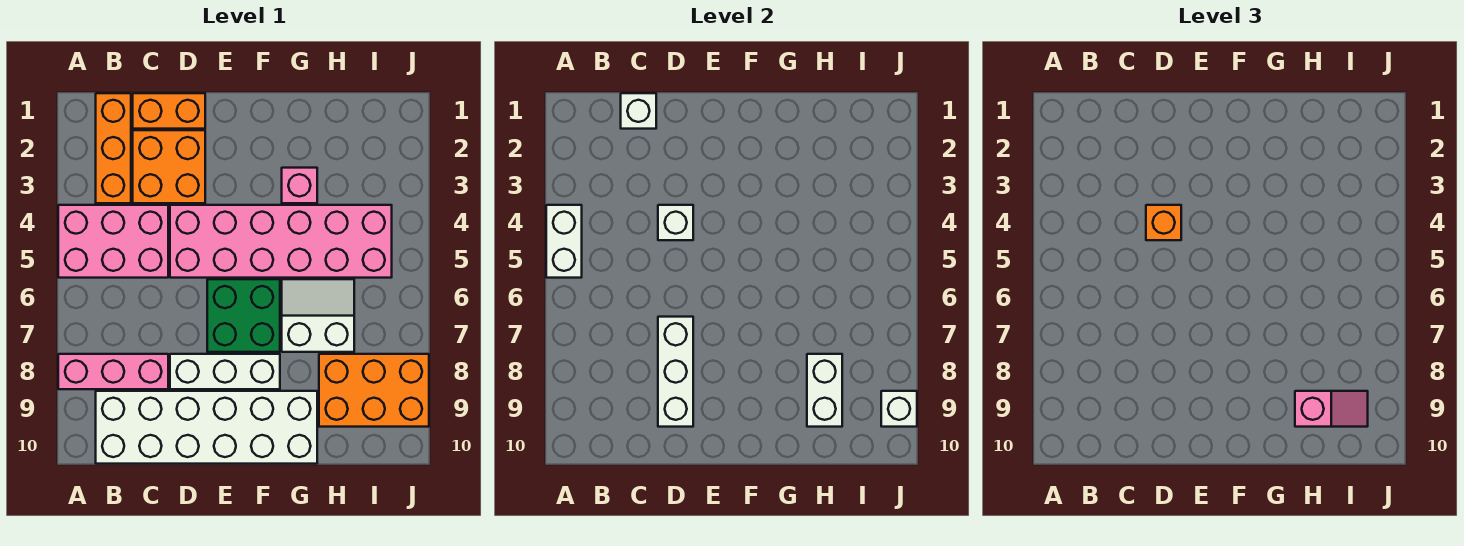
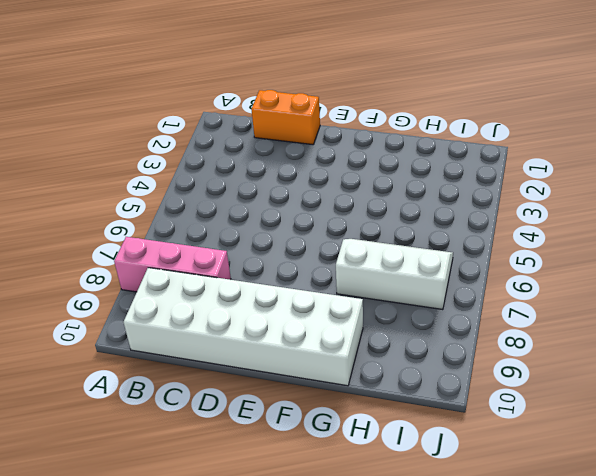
white slope G6:I7 level 1 top 7 -> white slope G6:H7 level 1 top 7
none -> pink brick A4:C5 level 1
none -> orange brick B1:B3 level 1
none -> orange brick C2:D3 level 1

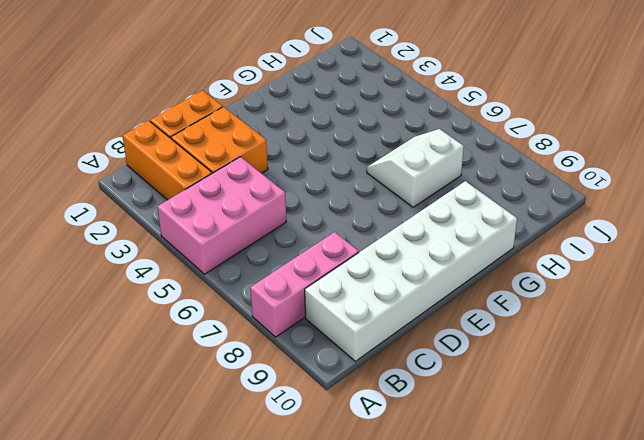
none -> pink brick D4:I5 level 1
none -> white brick D8:F8 level 1
none -> green brick E6:F7 level 1

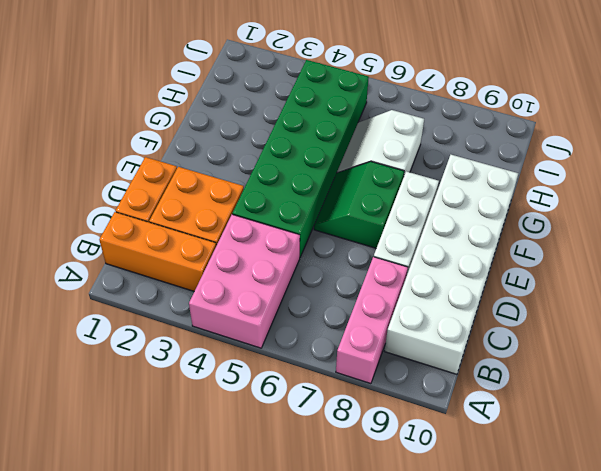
green brick D4:I5 level 1 -> pink brick D4:I5 level 1
green slope E6:F7 level 1 top 7 -> green brick E6:F7 level 1
none -> pink brick G3 level 1
none -> orange brick H8:J9 level 1
none -> white brick A4:A5 level 2

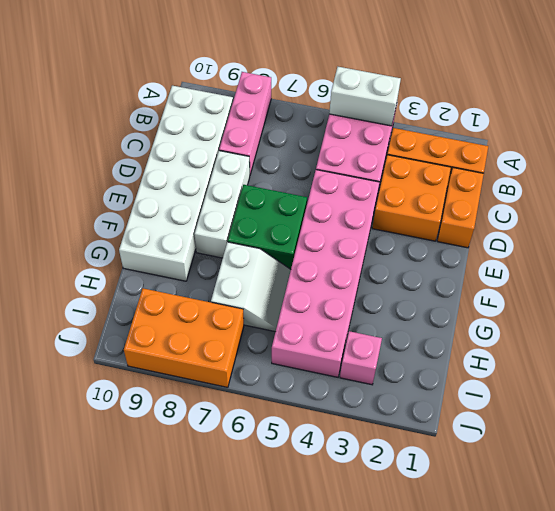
pink brick I3 level 1 -> pink brick G3 level 1
orange brick I7:J9 level 1 -> orange brick H8:J9 level 1
none -> white brick C1 level 2
none -> white brick D4 level 2
none -> white brick D7:D9 level 2

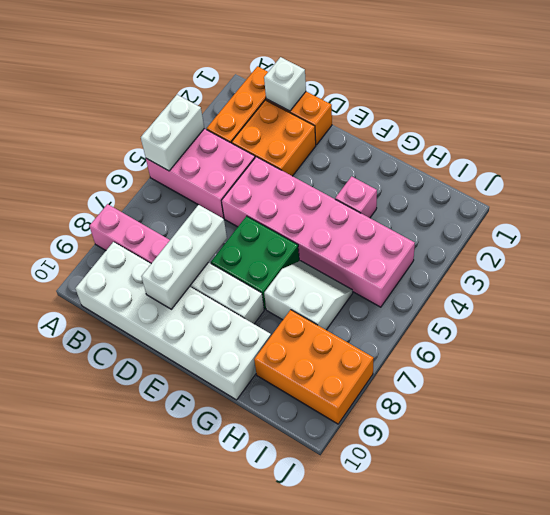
none -> white brick D4 level 2
none -> white brick H8:H9 level 2
none -> white brick J9 level 2

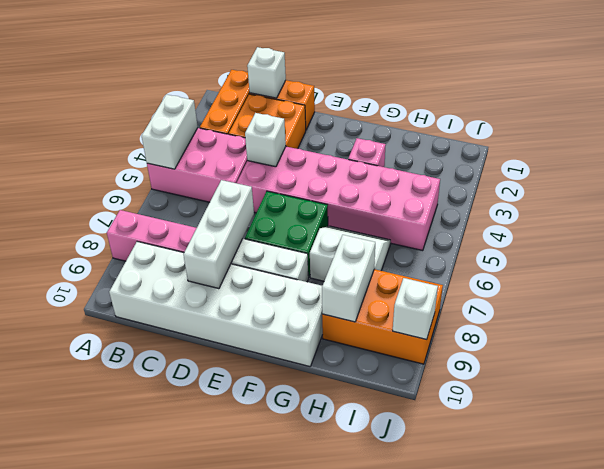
none -> orange brick D4 level 3
none -> pink slope H9:I9 level 3 top H

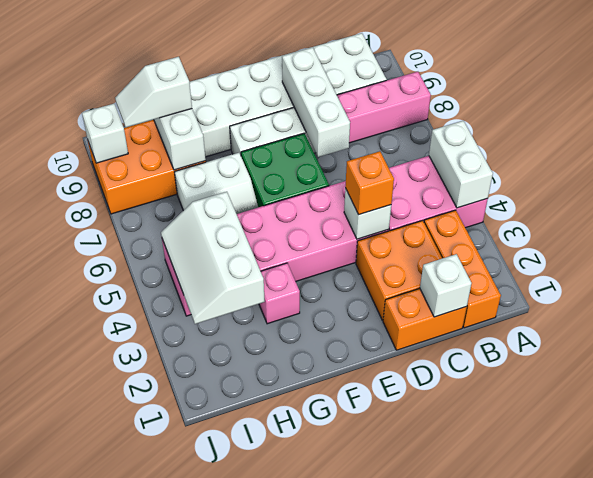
white slope H3:I5 level 2 top H -> none
white slope H9:I9 level 3 top H -> pink slope H9:I9 level 3 top H

